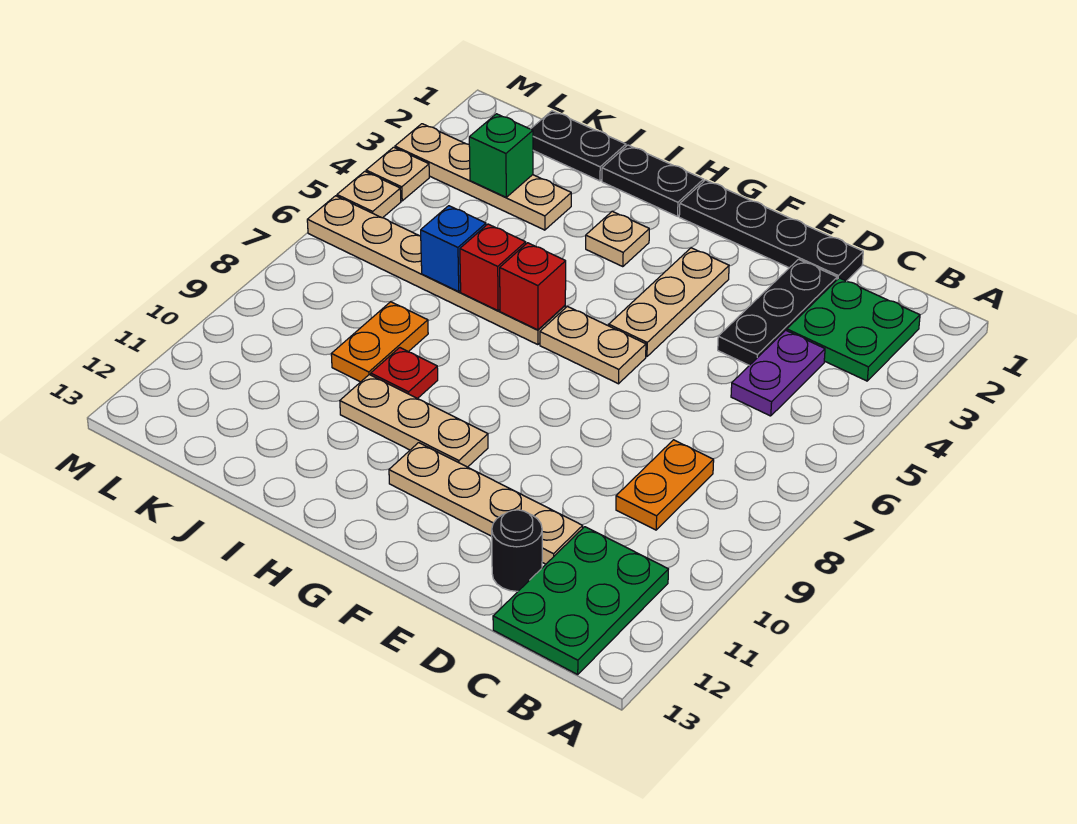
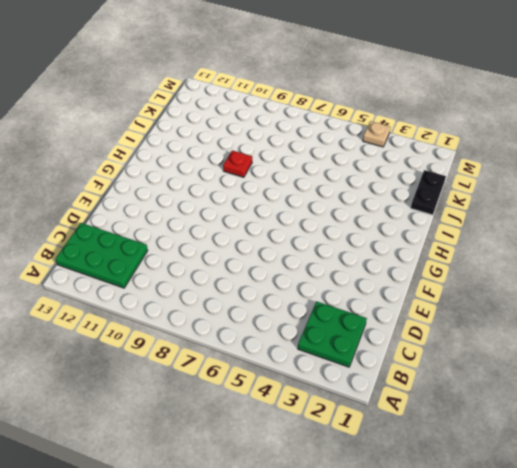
none -> purple plate C4:C5 level 1
none -> orange plate C8:C9 level 1
none -> black plate D1:G1 level 1

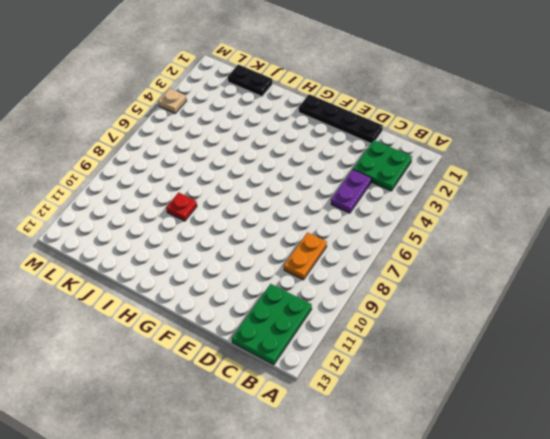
none -> black plate D2:D4 level 1
none -> tan plate D11:G11 level 1
none -> black round brick D12 level 1

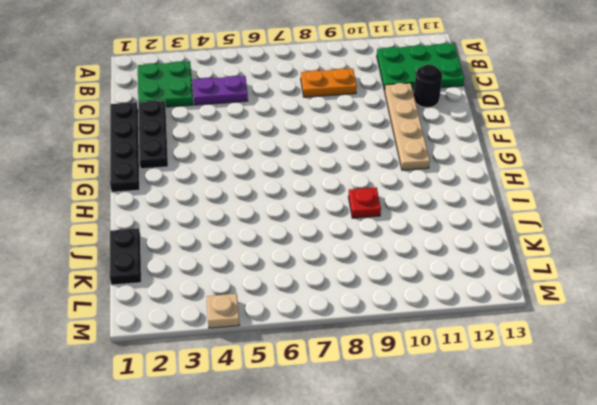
black plate D2:F2 level 1 -> black plate D2:D4 level 1
none -> tan plate F3:F5 level 1
none -> tan plate F6:G6 level 1
none -> tan plate G10:I10 level 1

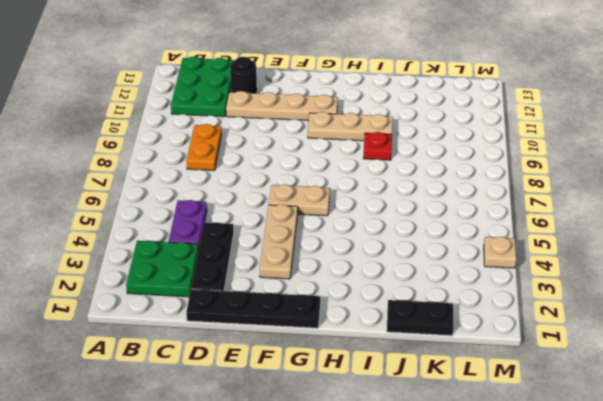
none -> black plate H1:I1 level 1
none -> tan plate H3 level 1
none -> tan plate H6:M6 level 1

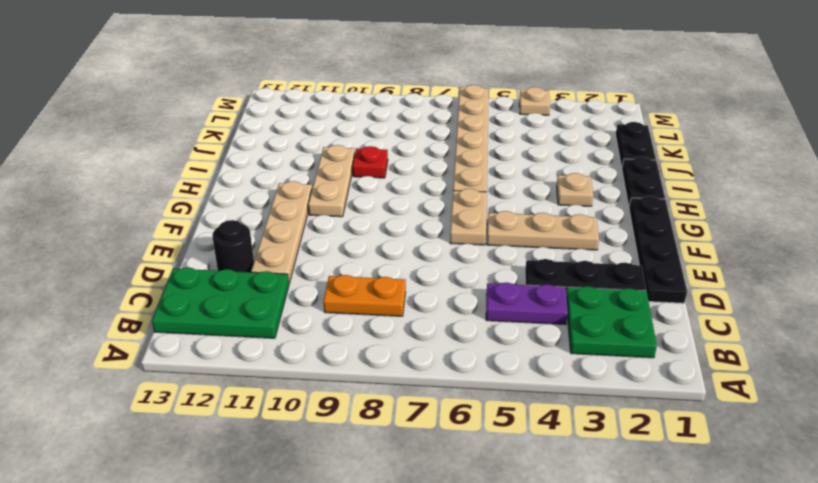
none -> tan plate J3:M3 level 1
none -> orange plate J8:J9 level 1
none -> tan plate M5 level 1

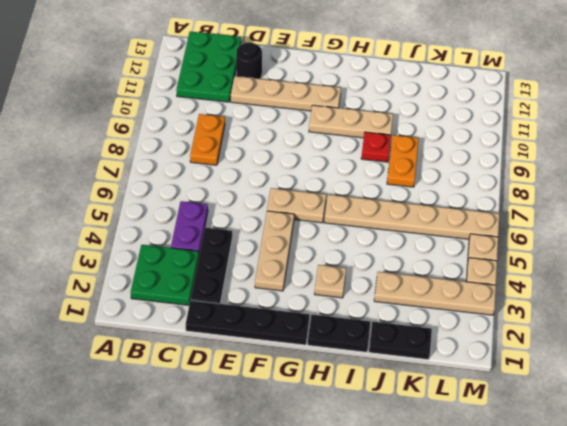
none -> red brick H6 level 2
none -> red brick I6 level 2
none -> blue brick J6 level 2

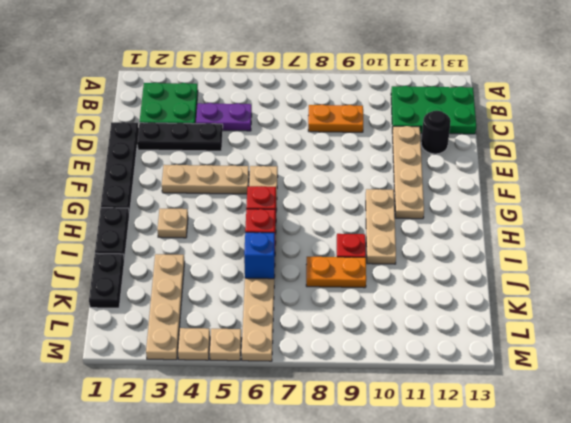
none -> green brick K3 level 2

